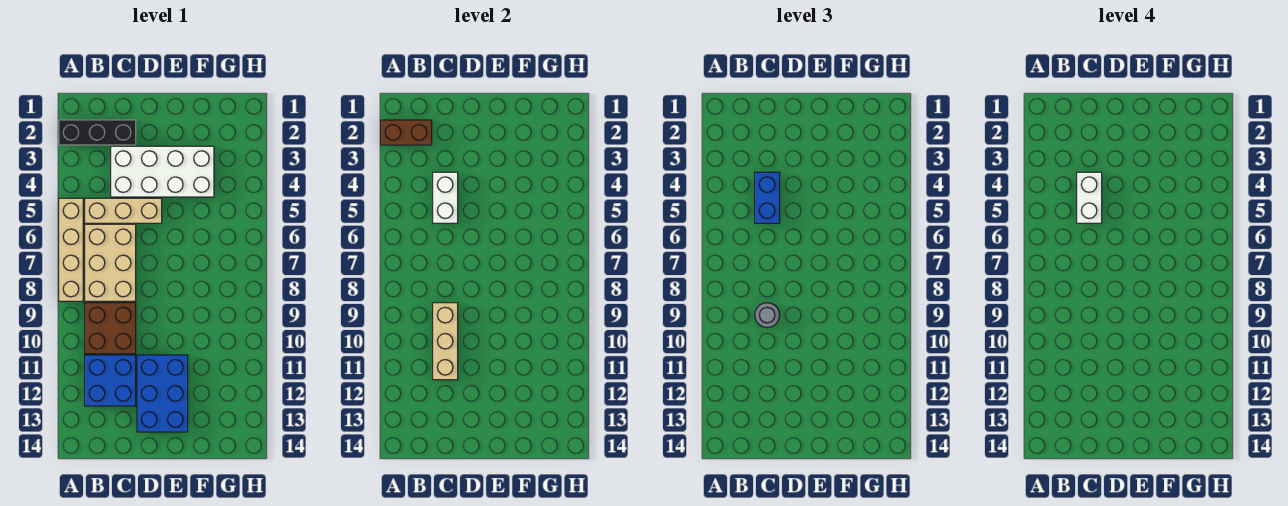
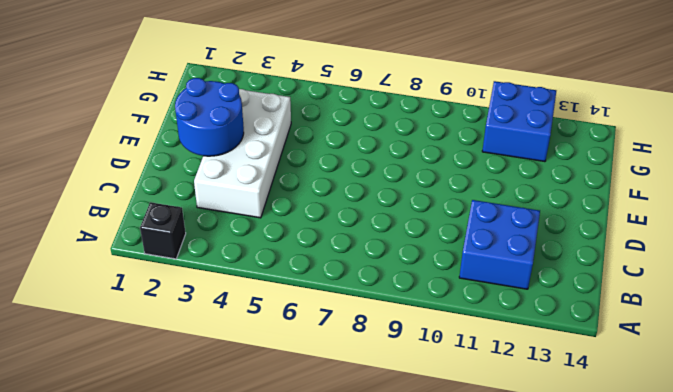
black brick A2 level 1 -> black brick A2:C2 level 1
blue round brick D2:E3 level 2 -> none
blue brick G11:H12 level 1 -> none
none -> tan brick A5:A8 level 1
none -> tan brick B5:D5 level 1
none -> tan brick B6:C8 level 1

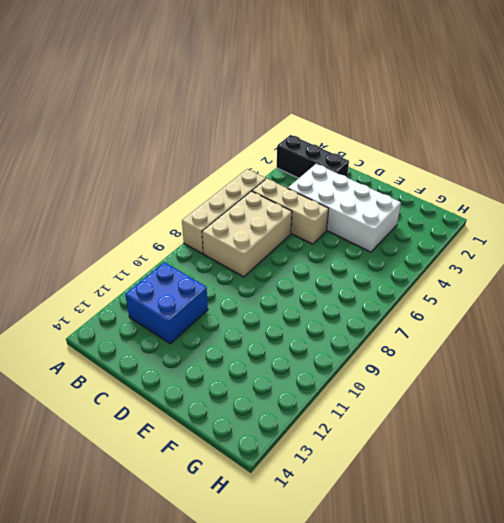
none -> brown brick B9:C10 level 1
none -> blue brick D11:E13 level 1
none -> brown brick A2:B2 level 2

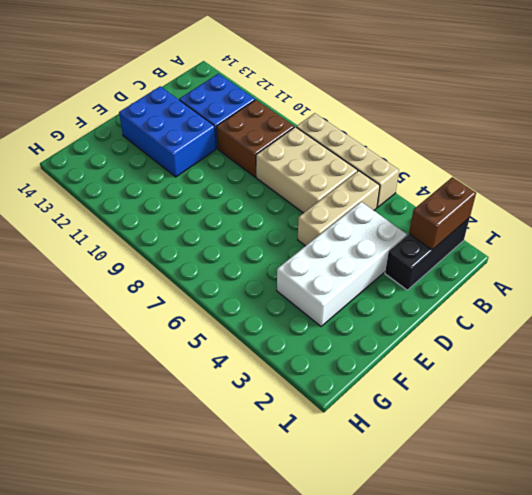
none -> white brick C4:C5 level 2
none -> tan brick C9:C11 level 2
none -> blue brick C4:C5 level 3

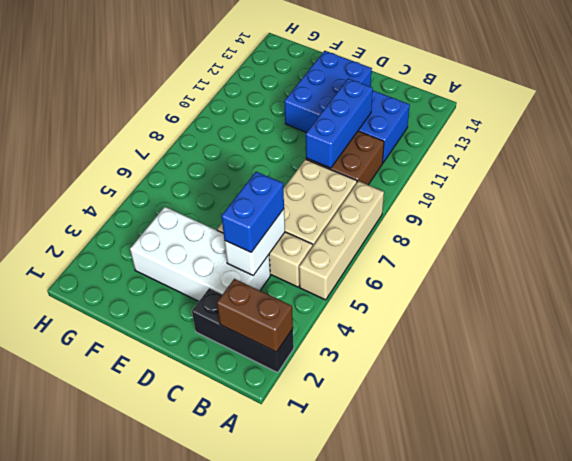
blue brick C9:C11 level 2 -> tan brick C9:C11 level 2
none -> grey round brick C9 level 3
none -> white brick C4:C5 level 4

